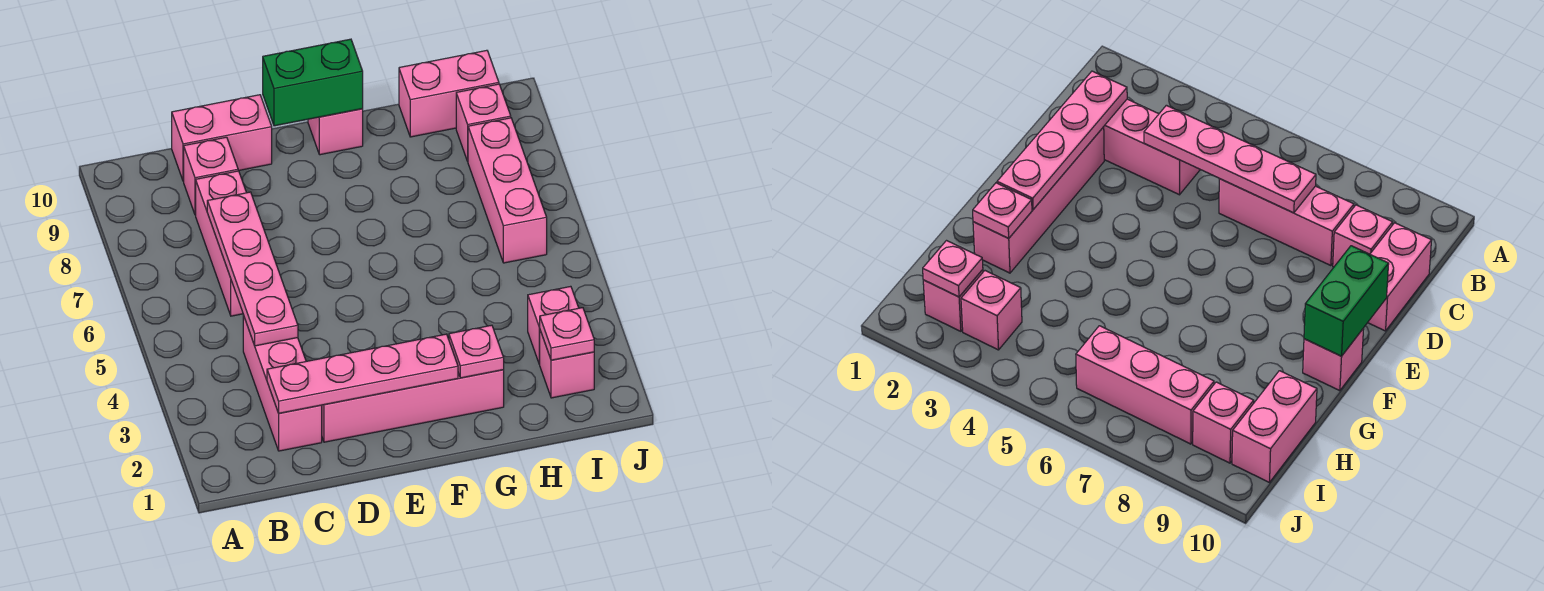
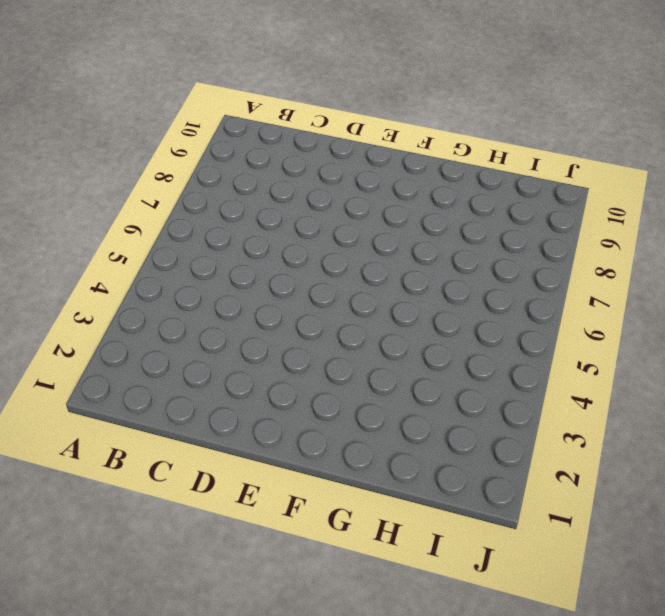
none -> pink brick C2:C4 level 1
none -> pink brick C6:C8 level 1
none -> pink brick C9 level 1

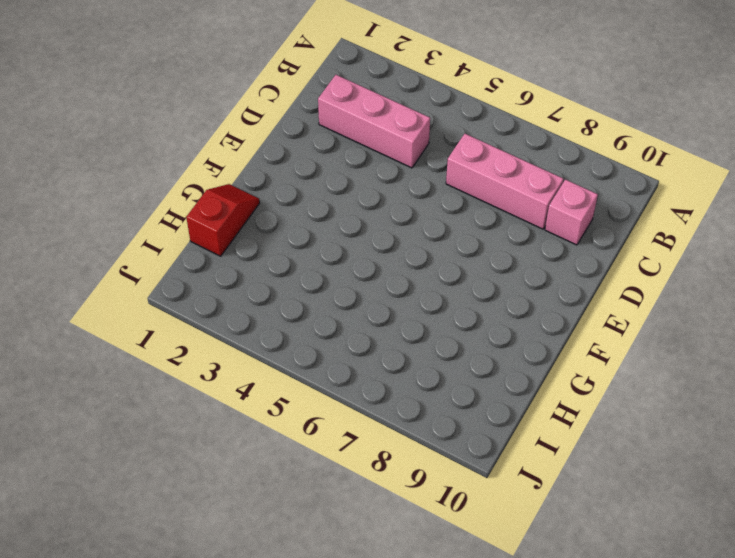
red slope G1:H1 level 1 top H -> none
none -> pink brick C10:D10 level 1
none -> pink brick D2:G2 level 1
none -> pink brick F10 level 1

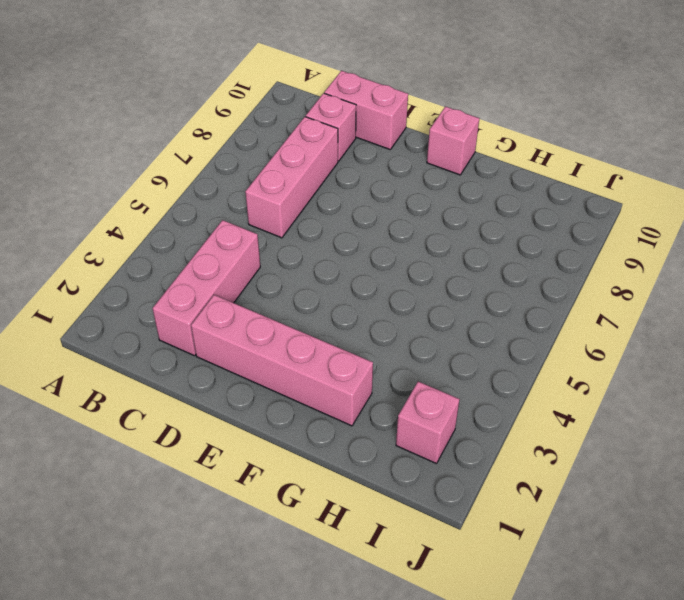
none -> pink brick H10:I10 level 1
none -> pink brick I3 level 1
none -> pink brick I6:I8 level 1

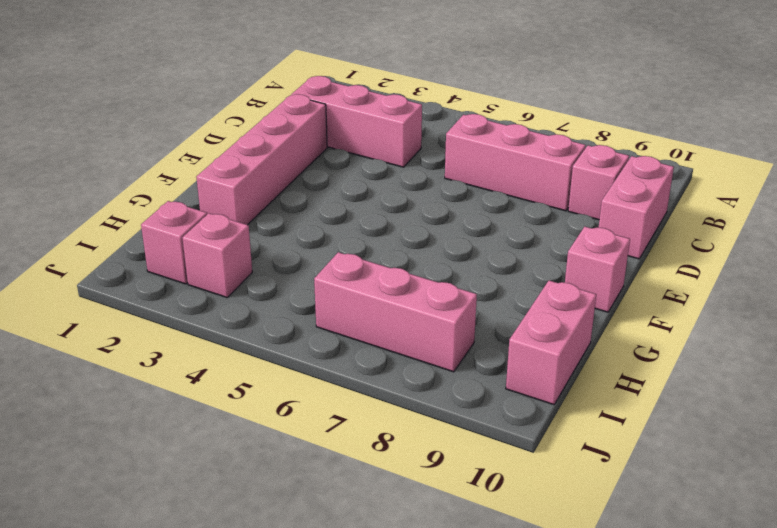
none -> pink brick I9 level 1
none -> pink plate C2:F2 level 2
none -> pink plate C4:C7 level 2

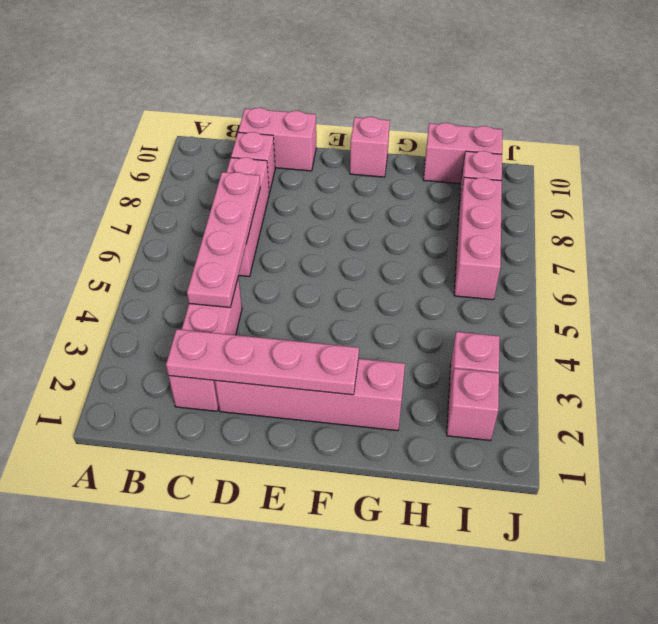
none -> green brick E10:F10 level 2
none -> pink plate G2 level 2
none -> pink plate I2 level 2

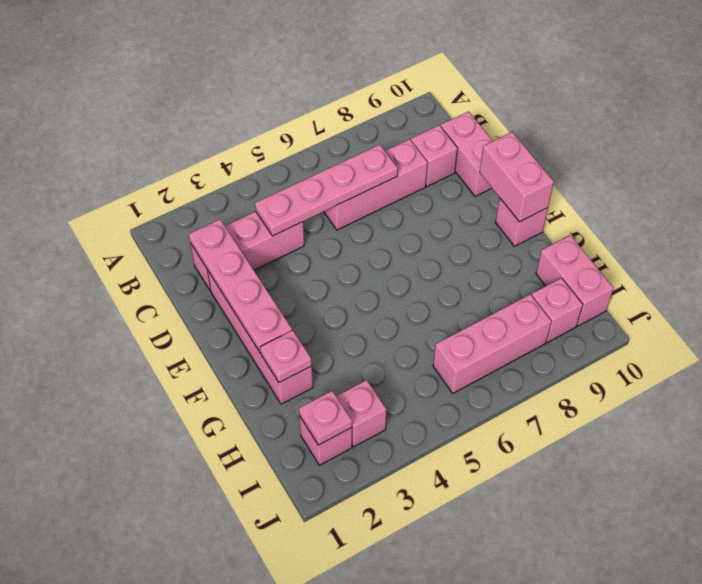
pink brick E10:F10 level 2 -> green brick E10:F10 level 2

